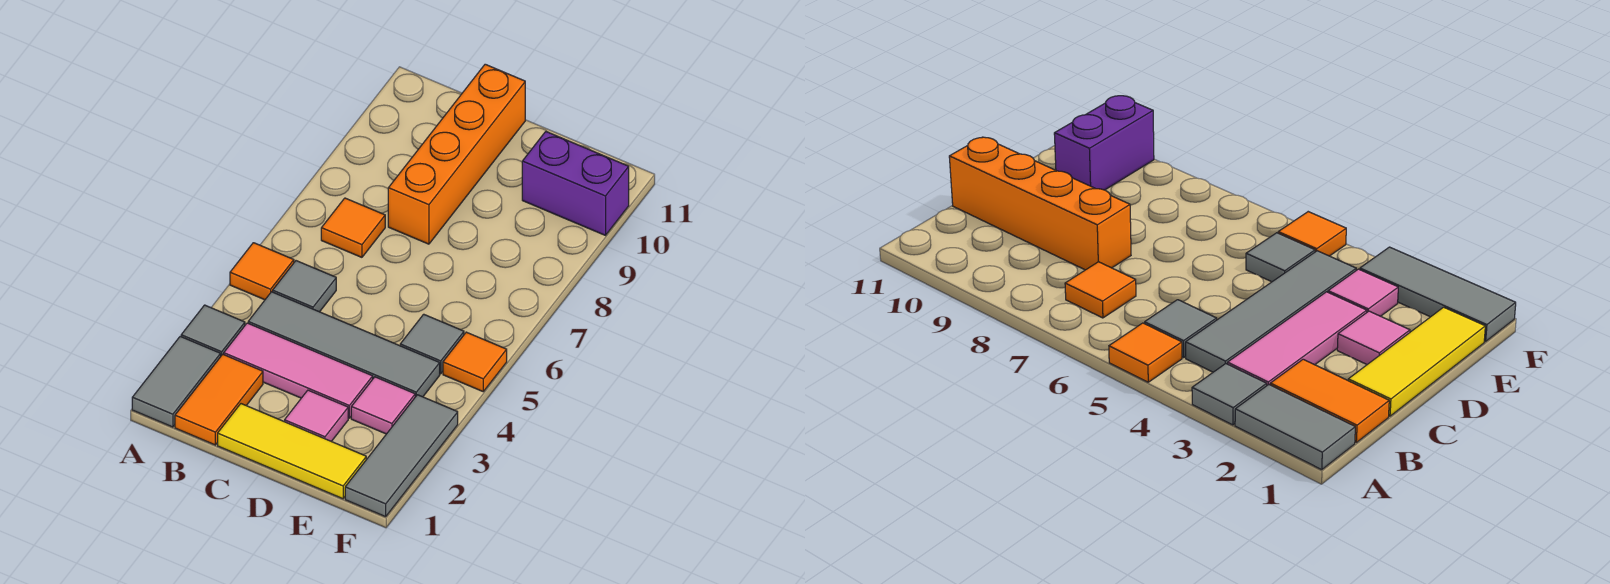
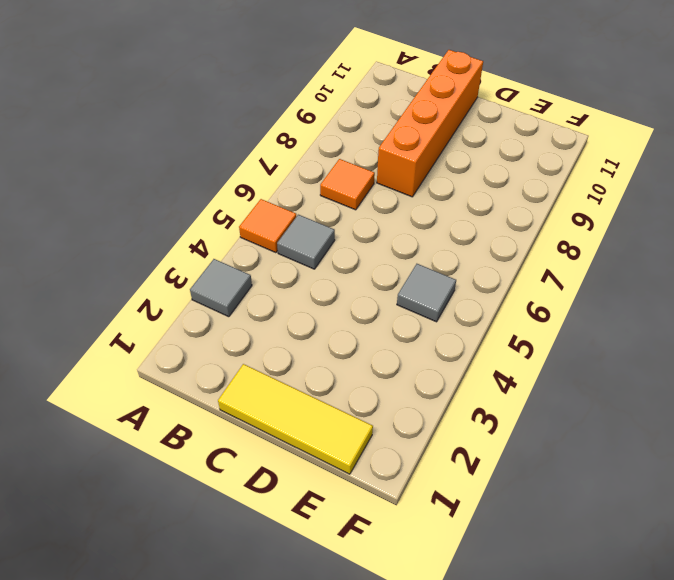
none -> grey tile A1:A2 level 1
none -> orange tile B1:B2 level 1
none -> pink tile B3:D3 level 1

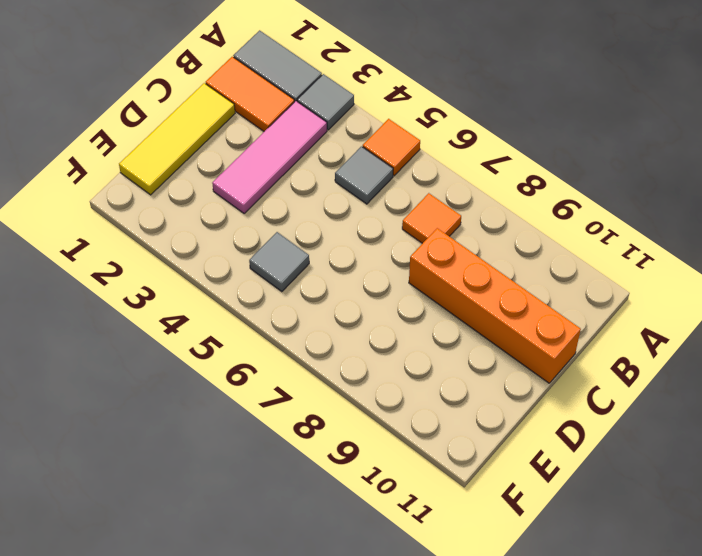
none -> grey tile B4:E4 level 1
none -> pink tile D2 level 1
none -> pink tile E3 level 1

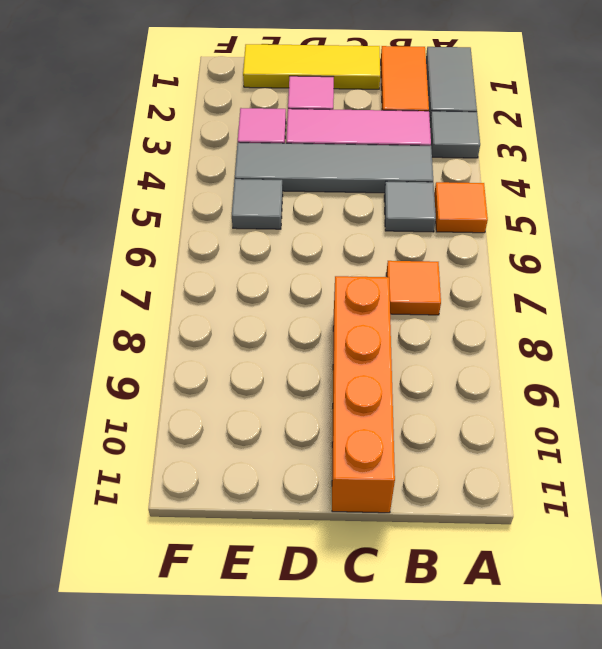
none -> purple brick E10:F10 level 1
none -> grey tile F1:F3 level 1
none -> orange tile F5 level 1

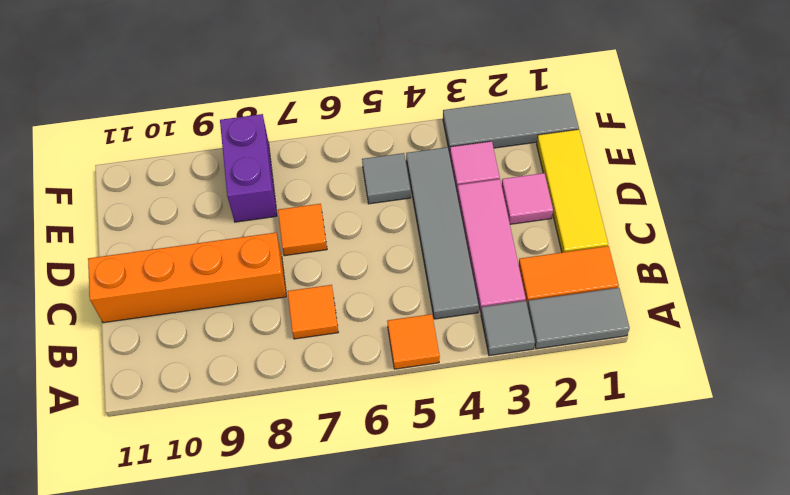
orange tile D7 level 1 -> orange tile F5 level 1
purple brick E8:F8 level 1 -> purple brick E10:F10 level 1
none -> grey tile B5 level 1

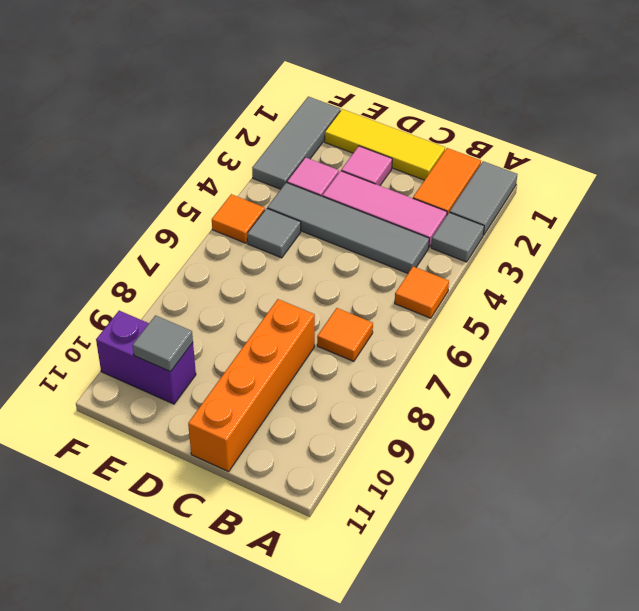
grey tile E10 level 2 -> grey tile B5 level 1

